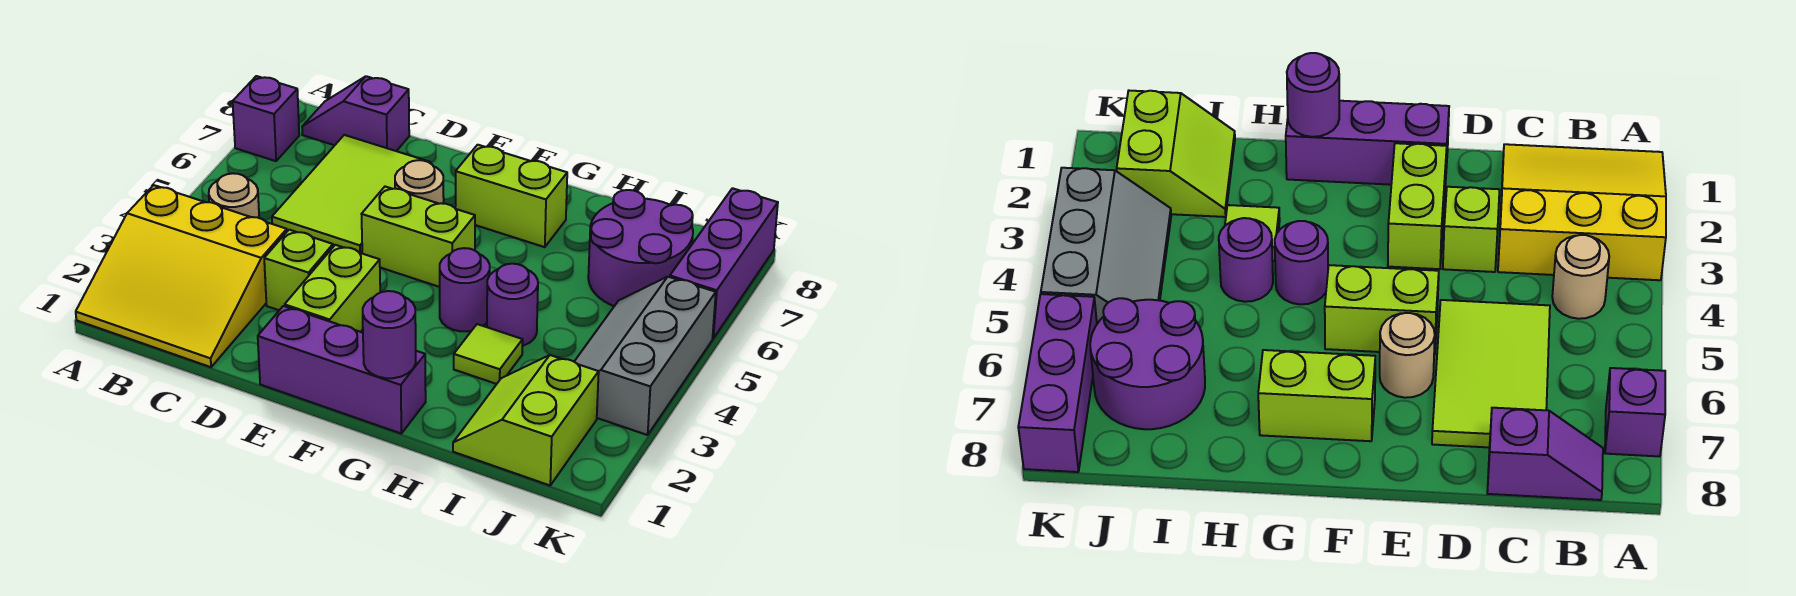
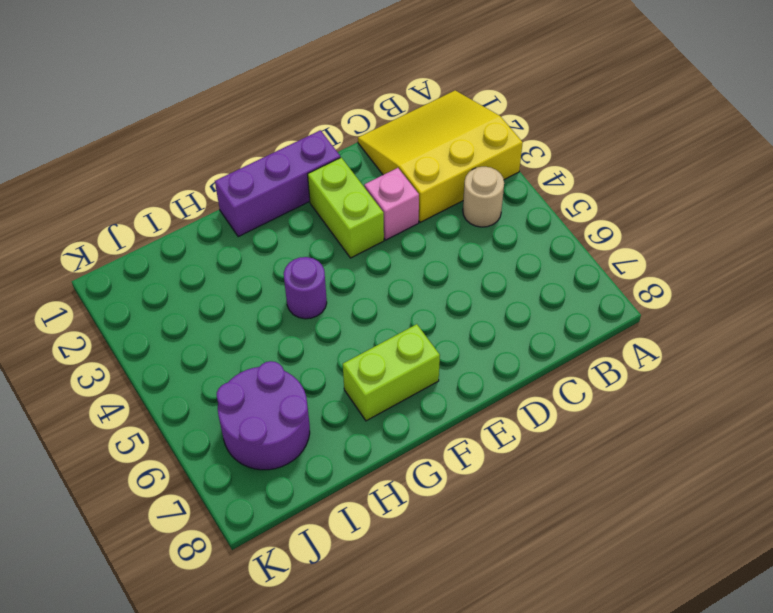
pink brick D3 level 1 -> lime brick D3 level 1
none -> purple brick A7 level 1
none -> purple slope B8:C8 level 1 top C
none -> lime tile C5:D7 level 1

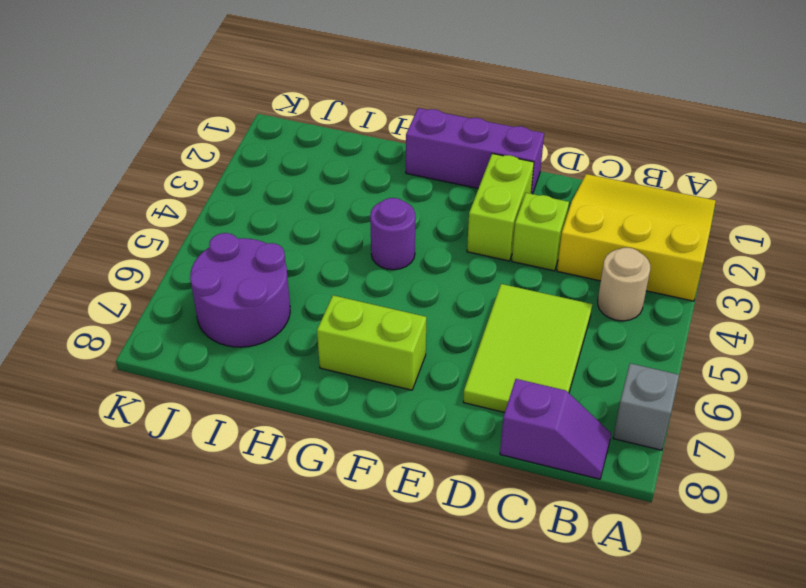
grey brick A7 level 1 -> purple brick A7 level 1
none -> lime brick E5:F5 level 1
none -> tan round brick E6 level 1
none -> lime tile H3 level 1

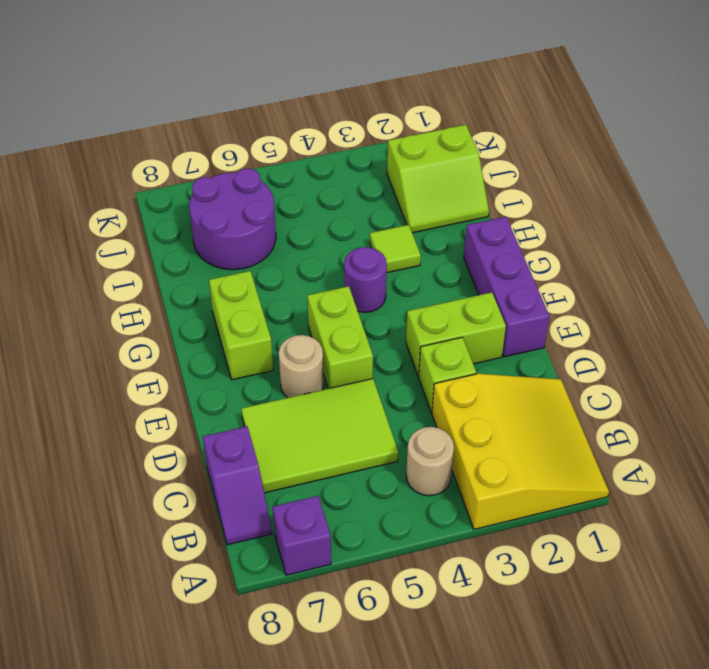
none -> purple round brick H4 level 1
none -> grey slope J3:K5 level 1 top K
none -> purple brick K6:K8 level 1

